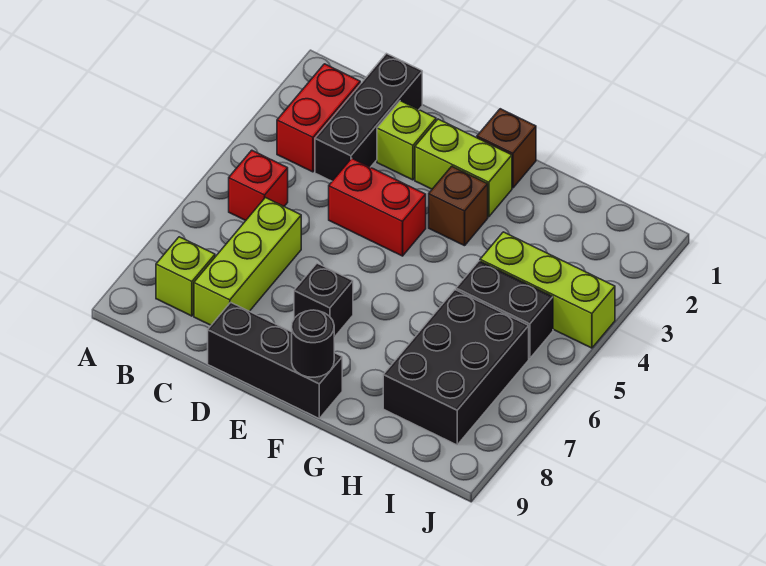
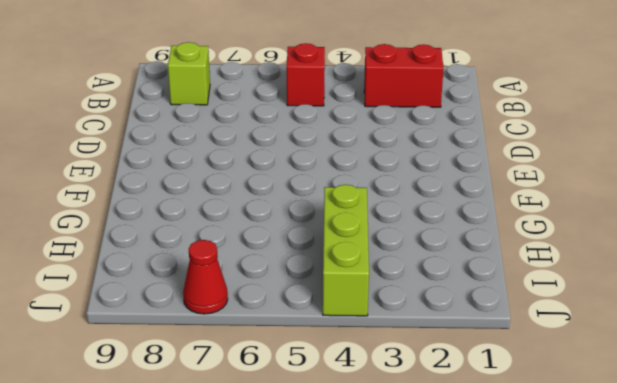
red cone J7 level 1 -> none
none -> black brick C1:C3 level 1
none -> lime brick C6:C8 level 1
none -> lime brick D2 level 1

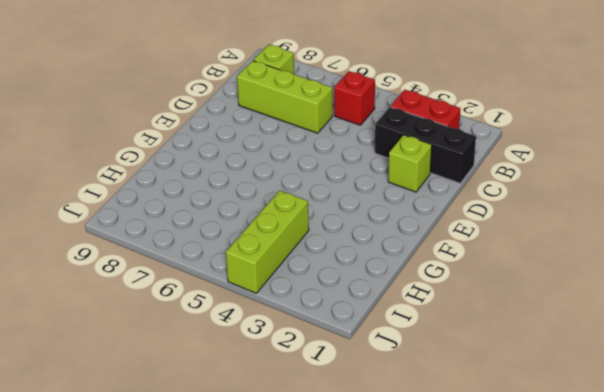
none -> red brick D4:E4 level 1
none -> black brick D9:F9 level 1
none -> lime brick E2:F2 level 1

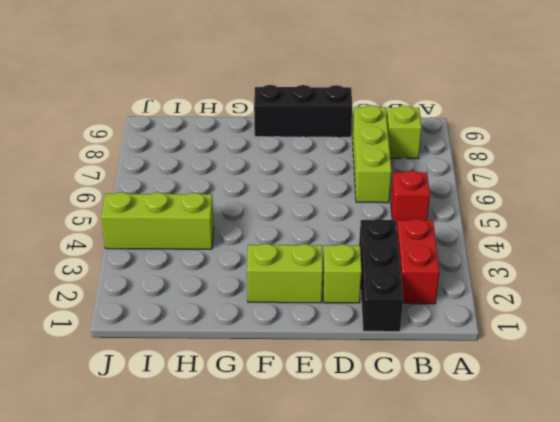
none -> red brick D4:E4 level 1
none -> black brick E7 level 1
none -> brown brick F1 level 1

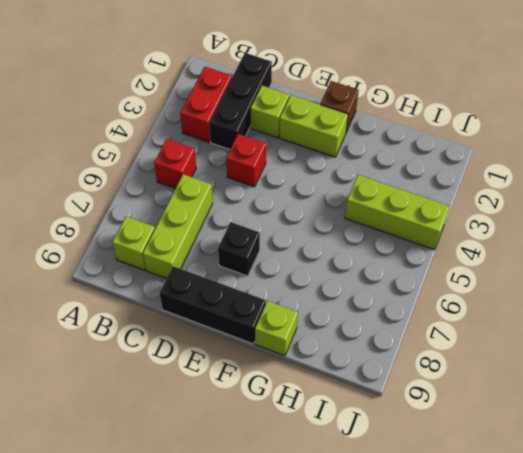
red brick D4 level 1 -> red brick D4:E4 level 1
lime brick G9 level 1 -> none
none -> brown brick F3 level 1
none -> black brick H5:I5 level 1
none -> black brick H6:I8 level 1

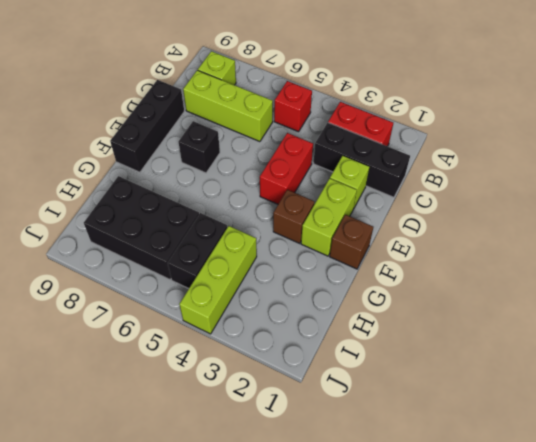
none -> black round brick F9 level 2

